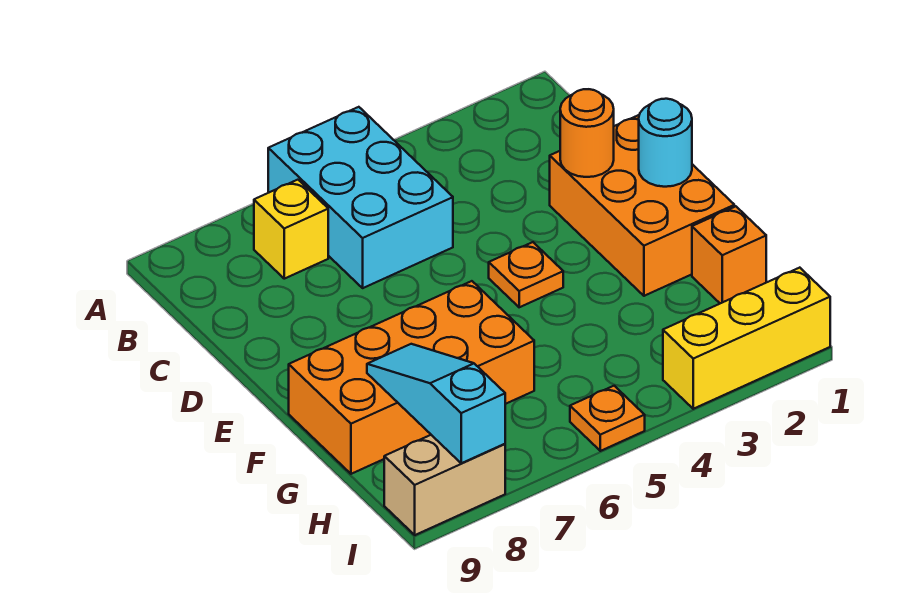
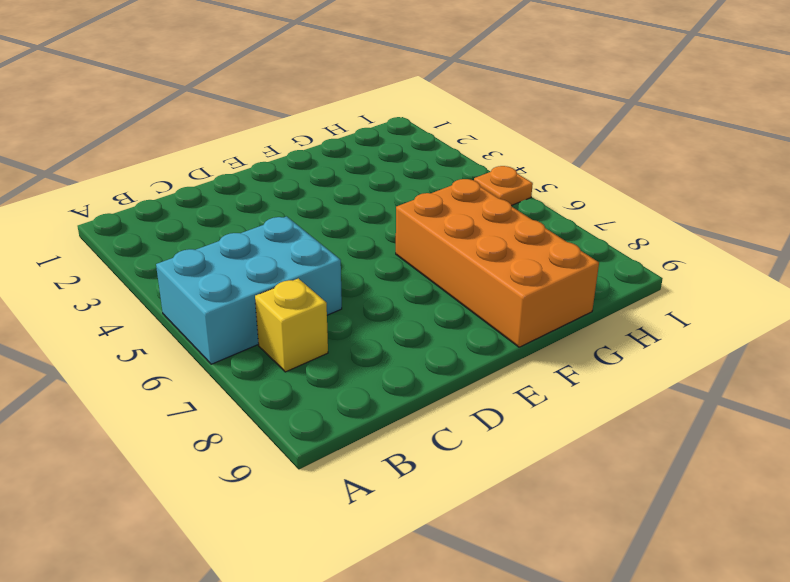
none -> orange brick D1:F2 level 1
none -> orange plate E4 level 1
none -> orange brick G1 level 1

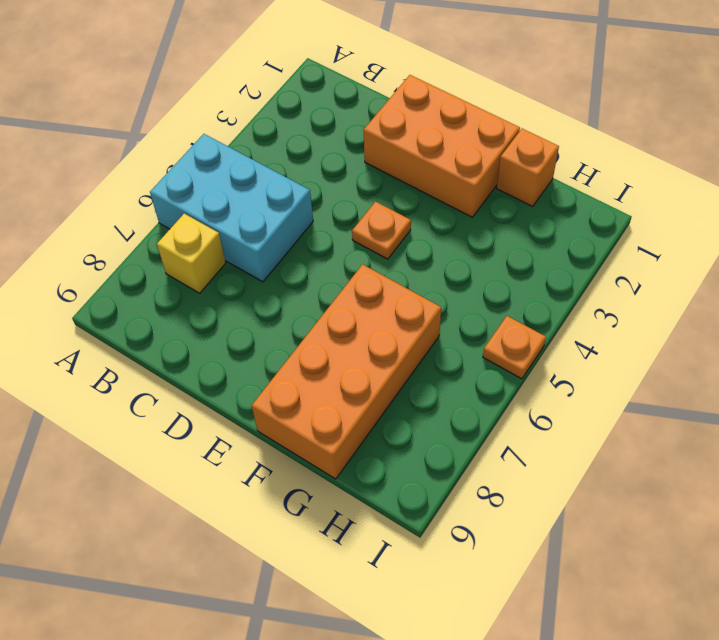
none -> yellow brick I1:I3 level 1
none -> tan brick I8:I9 level 1
none -> orange round brick D2 level 2

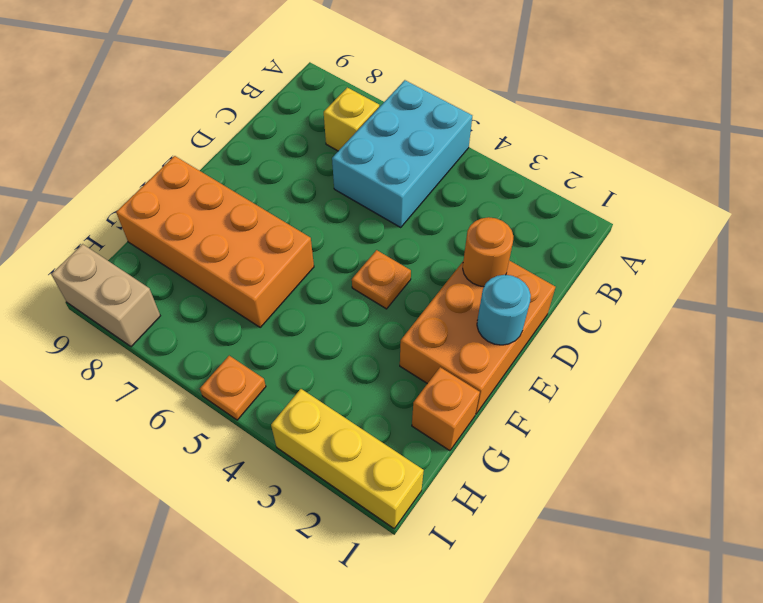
none -> cyan slope G8:I8 level 2 top I

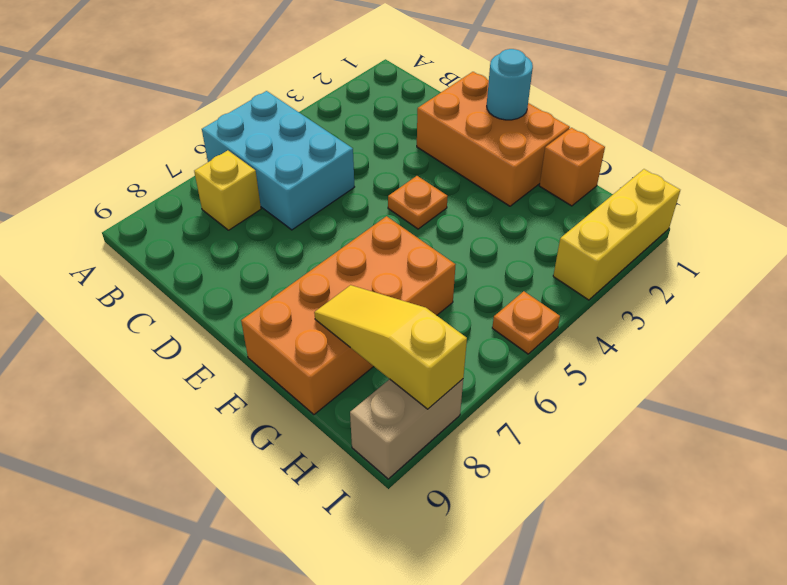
yellow slope G8:I8 level 2 top I -> cyan slope G8:I8 level 2 top I
none -> orange round brick D2 level 2

